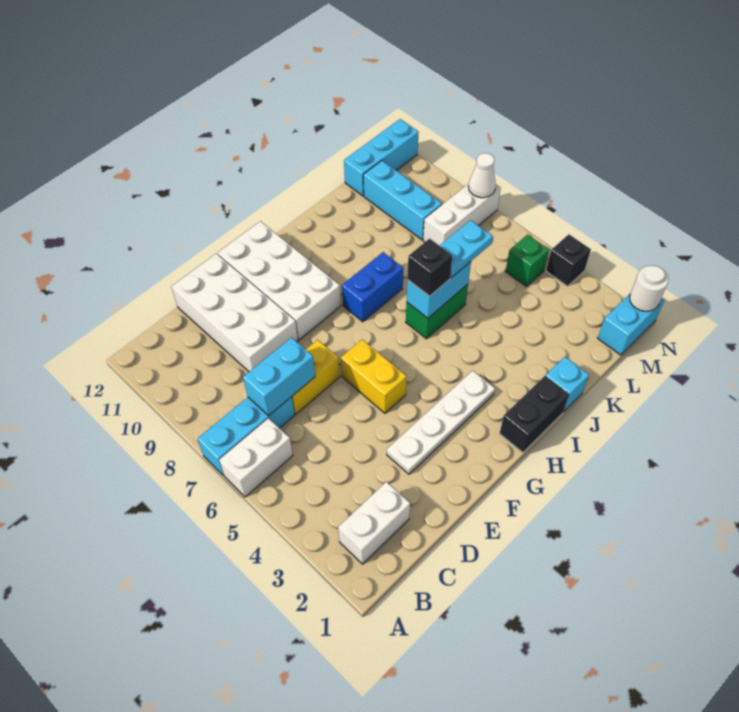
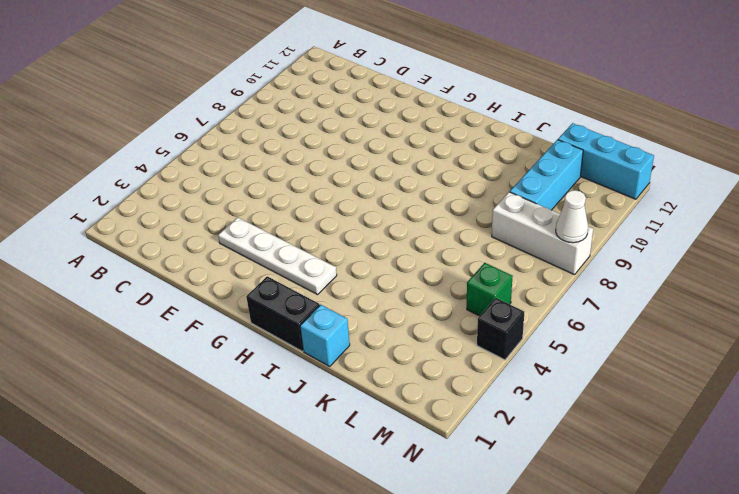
none -> white brick A6:B6 level 1
none -> cyan brick A7:C7 level 1
none -> white brick B2:C2 level 1

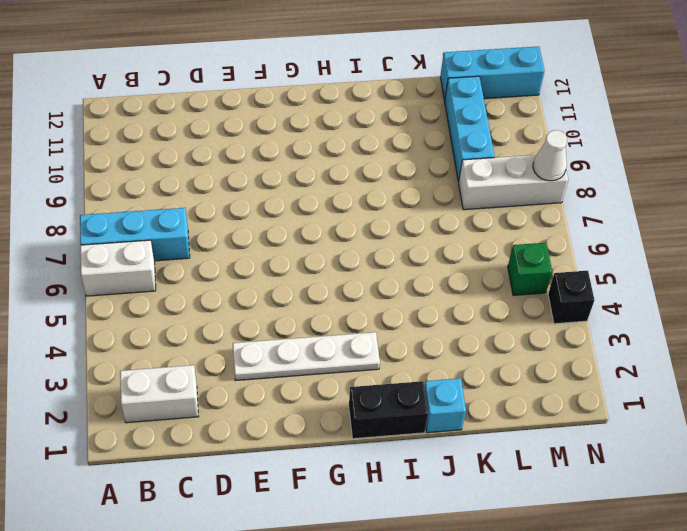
none -> yellow brick D7:E7 level 1
none -> white brick D9:E12 level 1
none -> yellow brick F5:F6 level 1

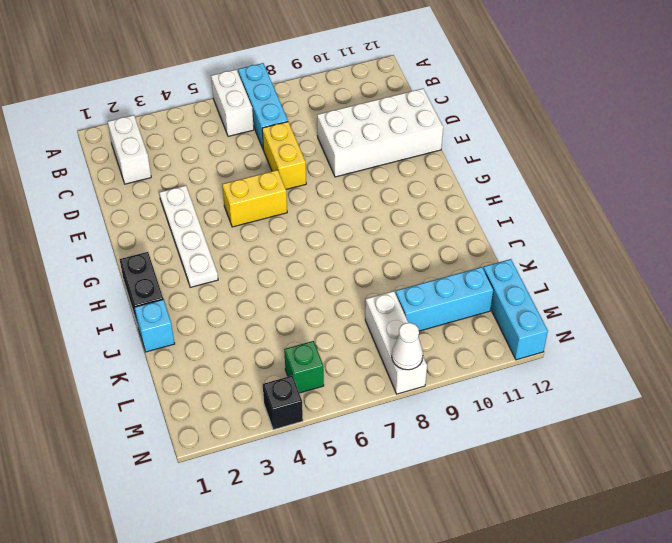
none -> white brick F9:G12 level 1
none -> blue brick H8:I8 level 1
none -> green brick I6:J6 level 1

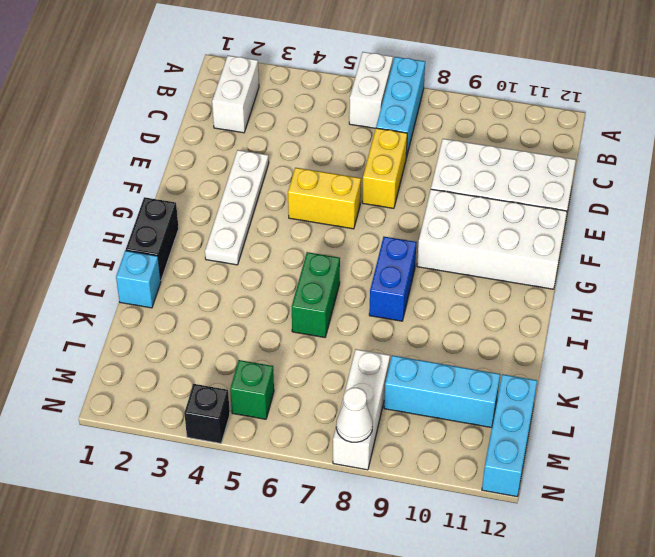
none -> cyan brick M1:N1 level 1
none -> cyan brick C7:D7 level 2
none -> cyan brick I6:J6 level 2

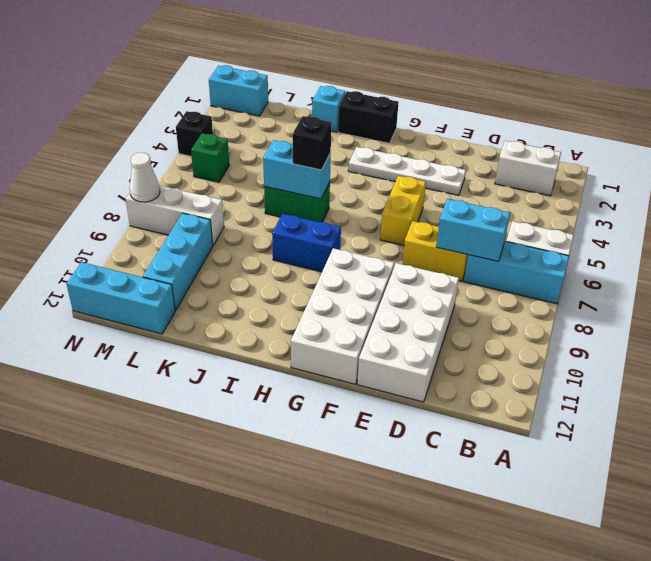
none -> white round brick N1 level 2
none -> cyan plate J6:K6 level 3

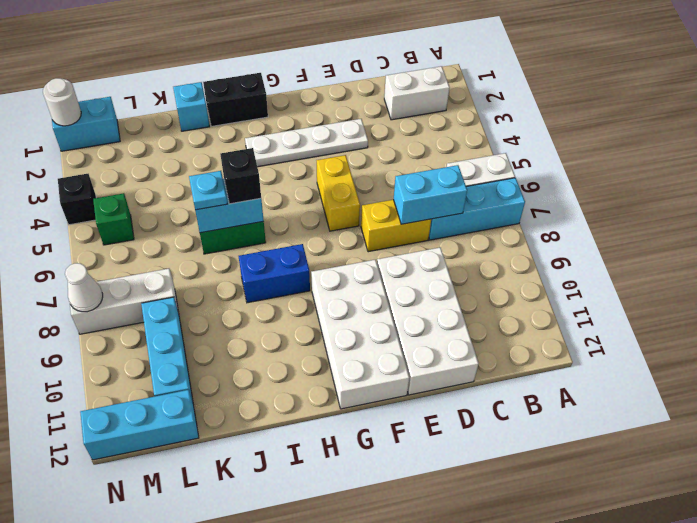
cyan plate J6 level 3 -> cyan plate J6:K6 level 3

